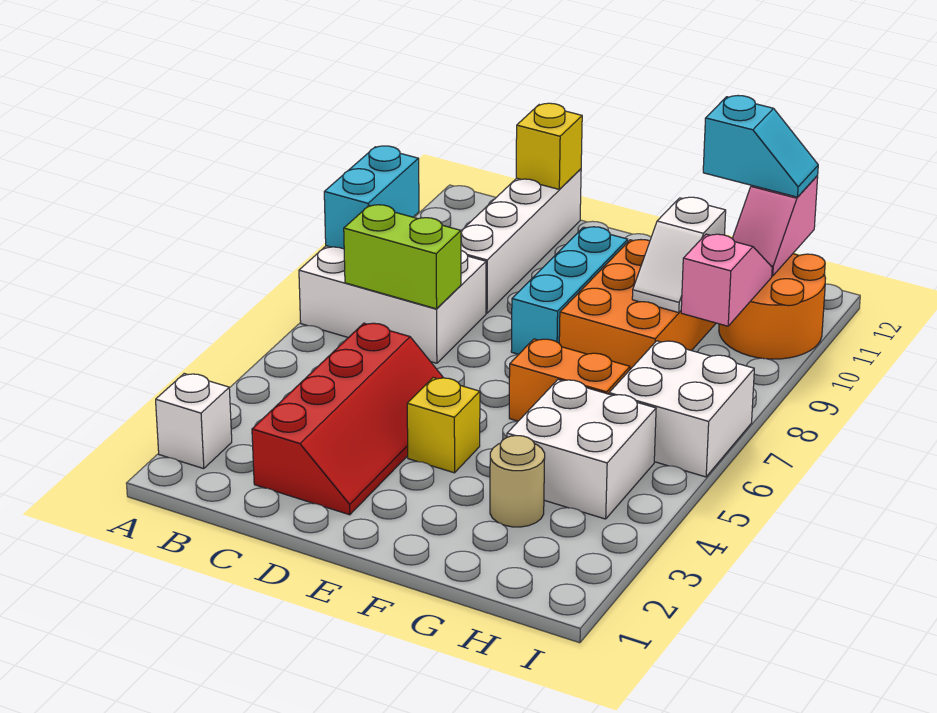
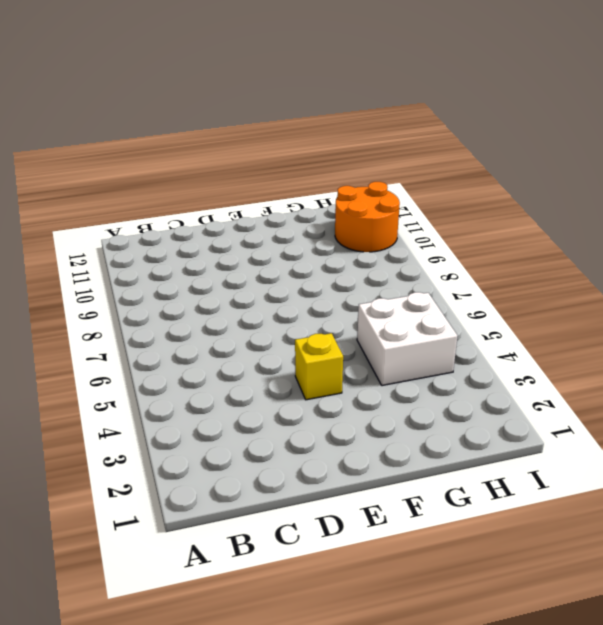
none -> white brick A2 level 1
none -> white brick A7:C8 level 1
none -> red slope C2:D5 level 1 top C

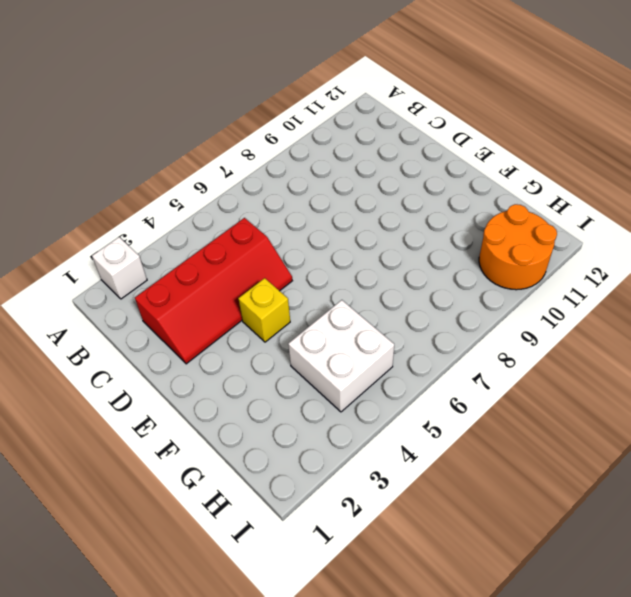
none -> white brick A7:C8 level 1
none -> white brick C9:C12 level 1
none -> cyan brick E8:E10 level 1

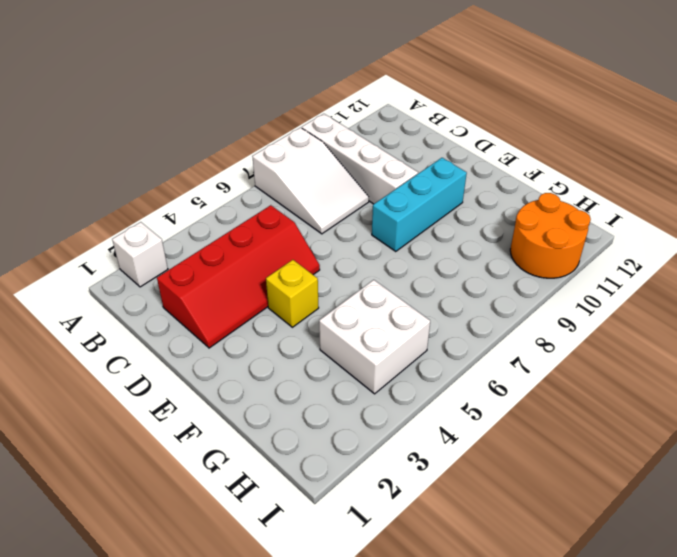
white slope A7:C8 level 1 top A -> white brick A7:C8 level 1
white brick A9:D9 level 1 -> white brick C9:C12 level 1
none -> orange brick F6:G6 level 1
none -> orange brick F8:G10 level 1
none -> tan round brick G3 level 1

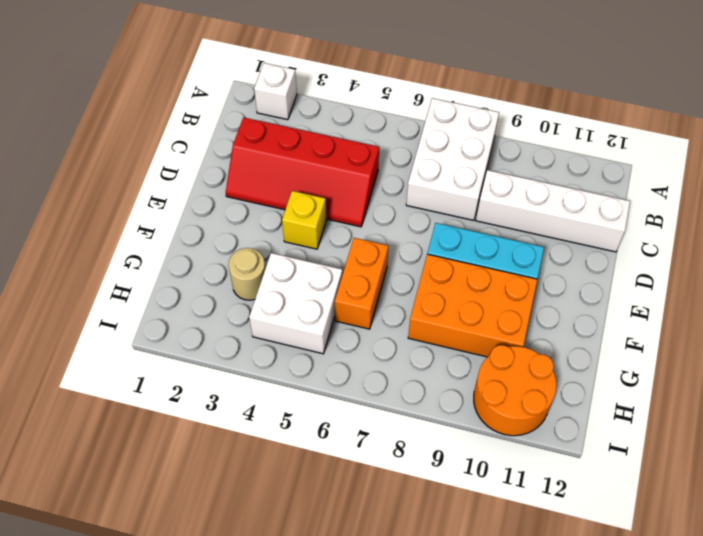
none -> white brick H6:I7 level 1
none -> cyan brick A8:A9 level 2
none -> lime brick B7:C7 level 2

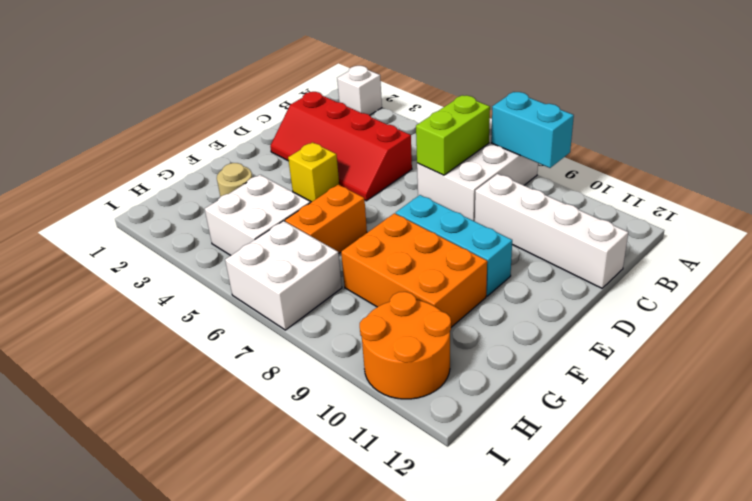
none -> yellow brick C12 level 2
none -> white slope G9:G10 level 2 top 10
none -> pink slope H9:H10 level 2 top 9

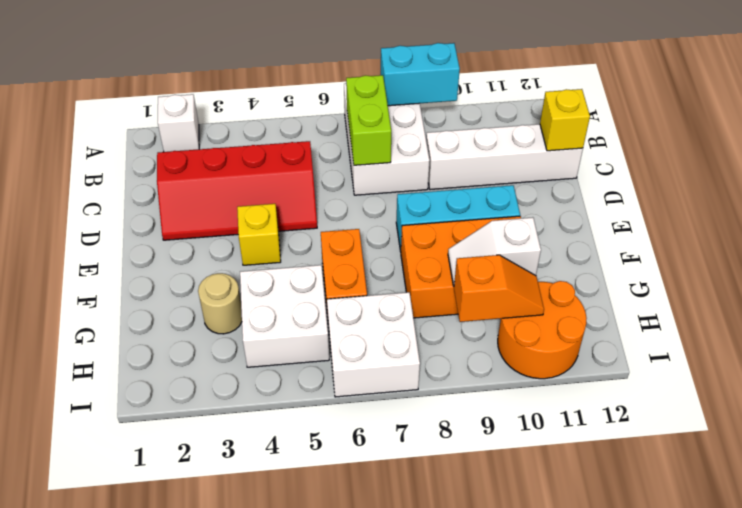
orange slope H9:H10 level 2 top 9 -> pink slope H9:H10 level 2 top 9
none -> pink slope H11:H12 level 2 top 12
none -> cyan slope G12:H12 level 3 top G

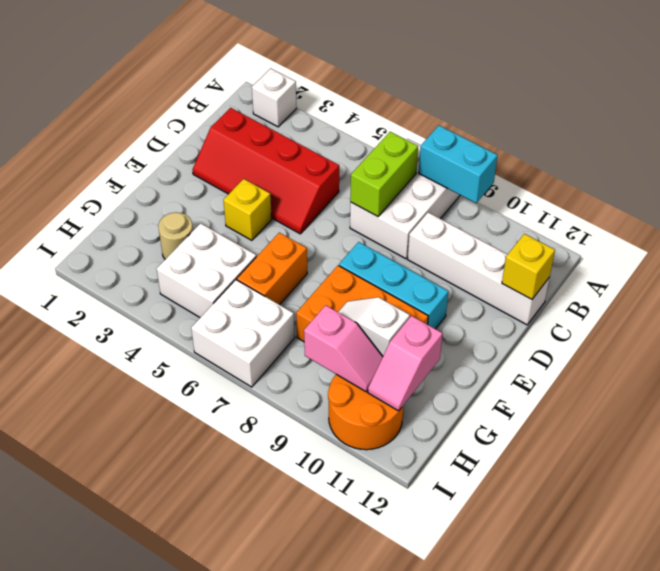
pink slope G11:H11 level 2 top G -> pink slope H11:H12 level 2 top 12
none -> cyan slope G12:H12 level 3 top G

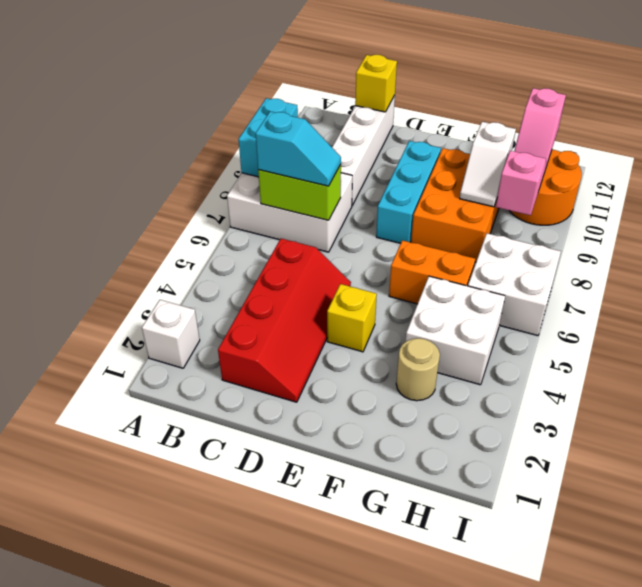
cyan slope B7:C7 level 3 top B -> cyan slope G12:H12 level 3 top G

